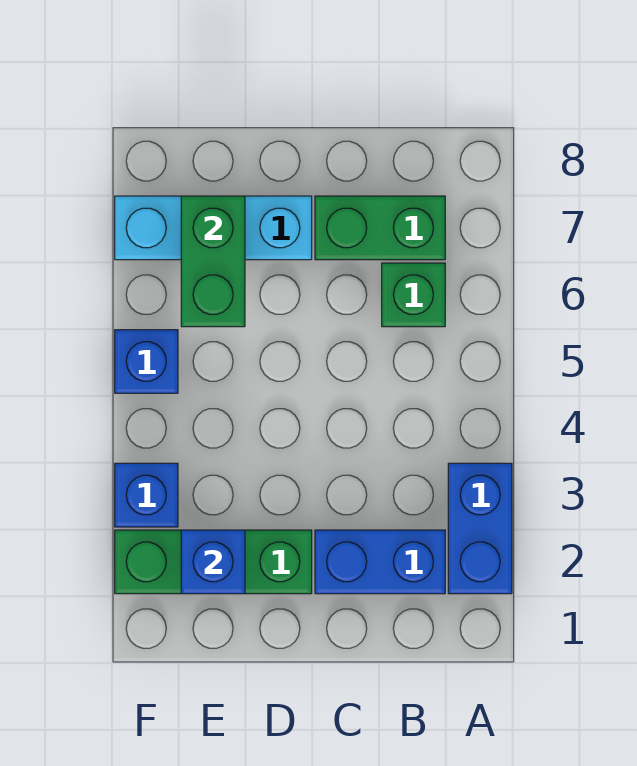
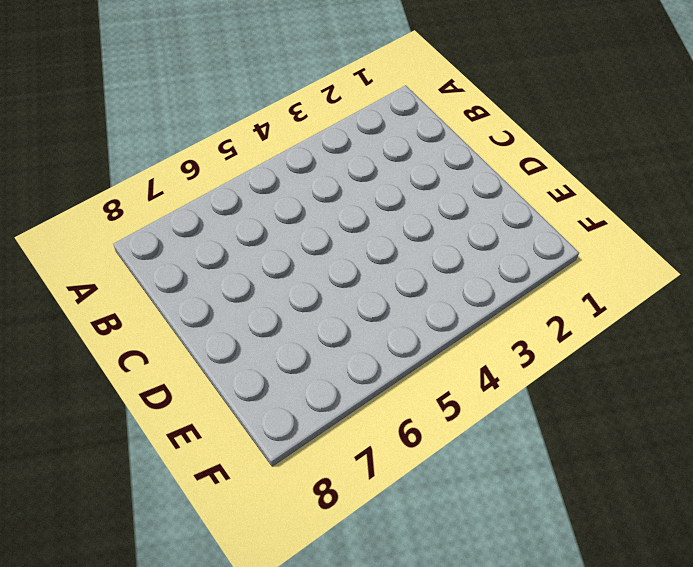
none -> blue brick A2:A3 level 1
none -> blue brick B2:C2 level 1

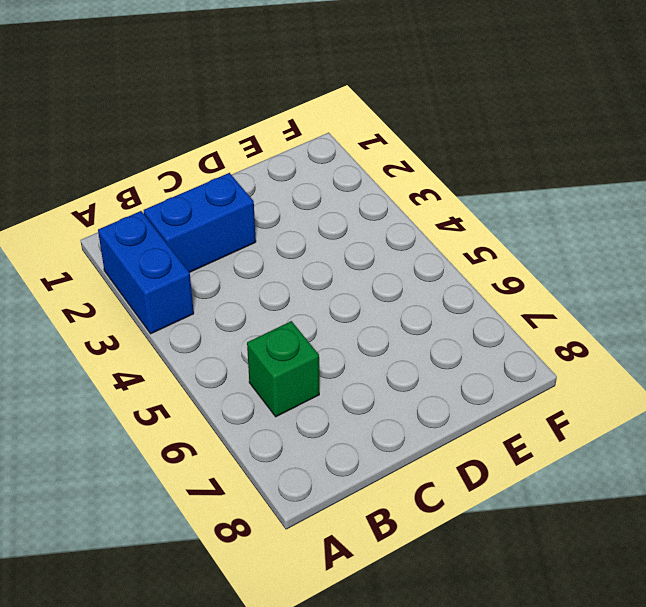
none -> green brick B7:C7 level 1
none -> green brick D2:F2 level 1

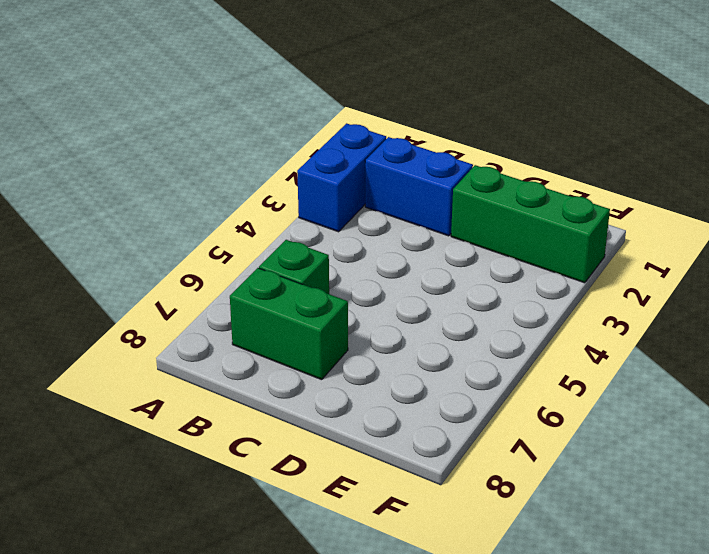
none -> cyan brick D7:F7 level 1
none -> blue brick F3 level 1

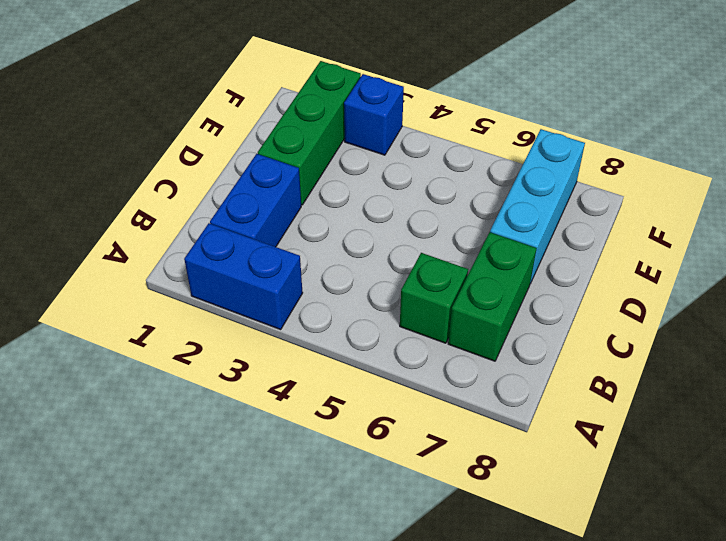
none -> blue brick F5 level 1
none -> blue brick E2 level 2

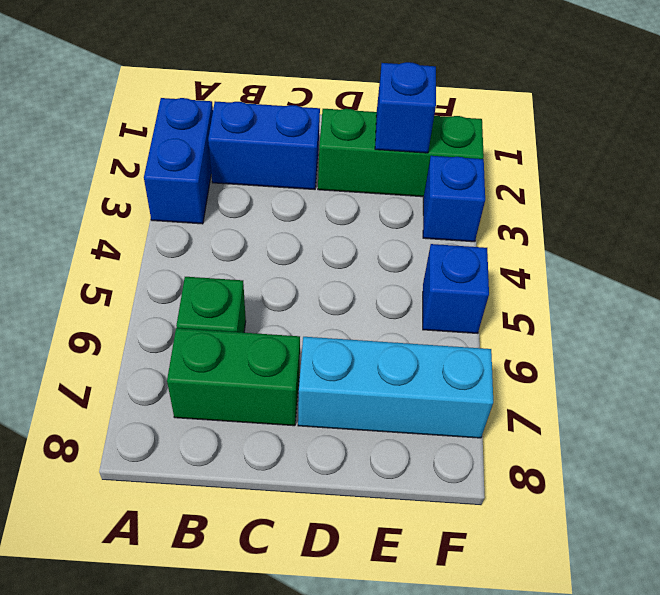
none -> green brick E6:E7 level 2

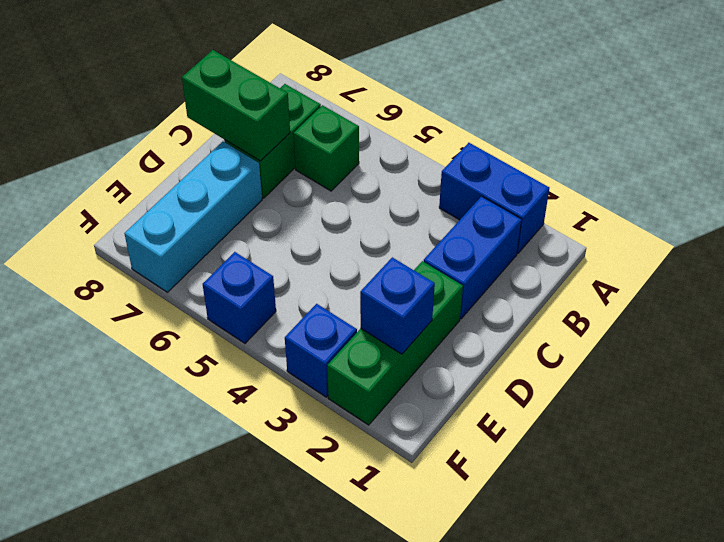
green brick C7:C8 level 2 -> green brick E6:E7 level 2

